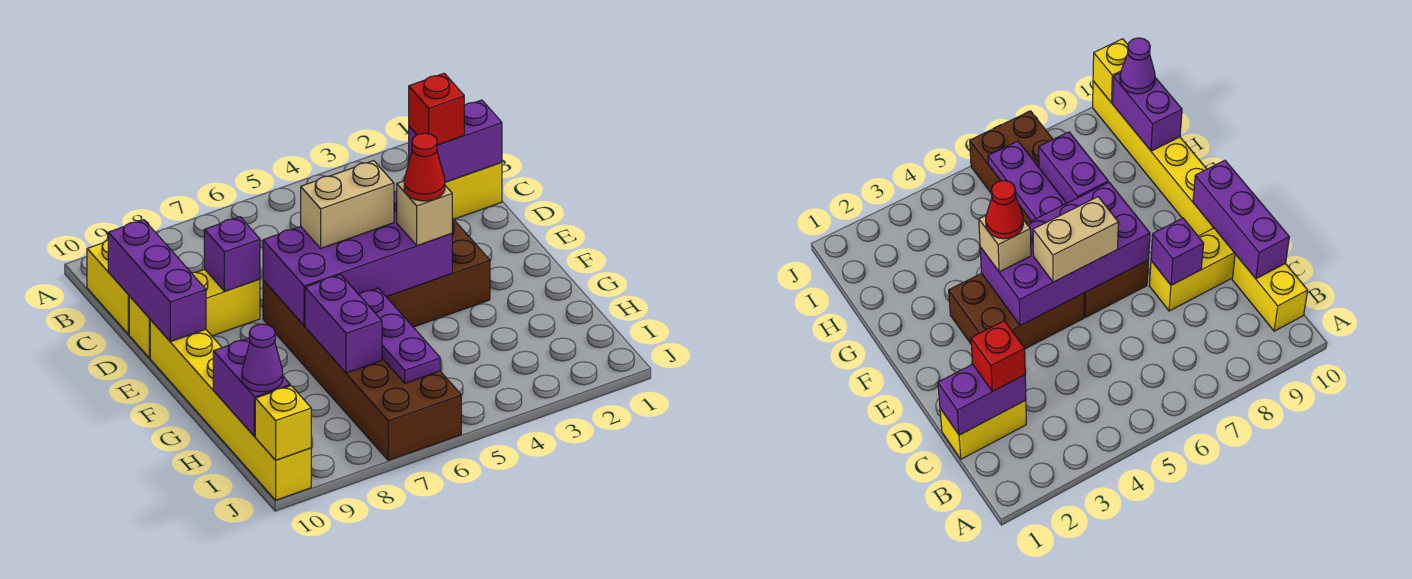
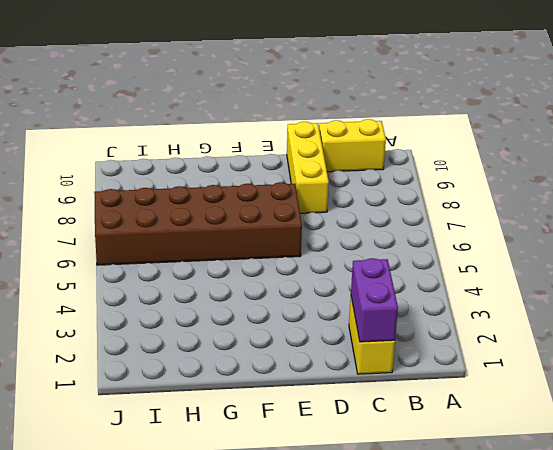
none -> brown brick E3:F5 level 1
none -> yellow brick E10:J10 level 1
none -> purple brick C10:E10 level 2

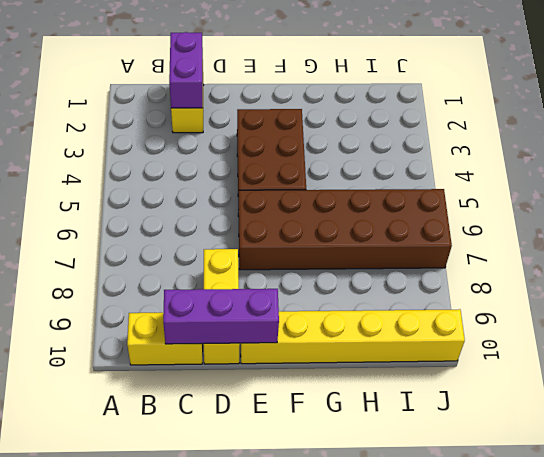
none -> purple brick D8 level 2
none -> purple brick E4:F7 level 2
none -> purple plate G6:I6 level 2

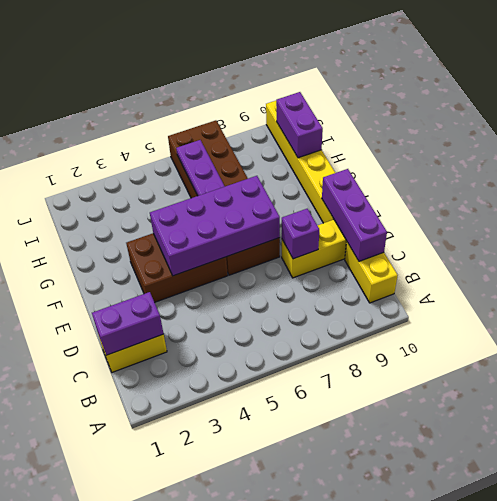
none -> purple brick G7:H7 level 2
none -> yellow brick J10 level 2
none -> red brick C2 level 3

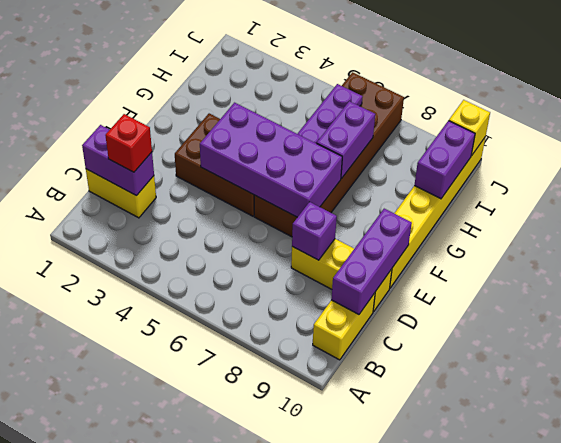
none -> tan brick E5:E6 level 3
none -> tan brick F4 level 3
none -> purple cone I10 level 3

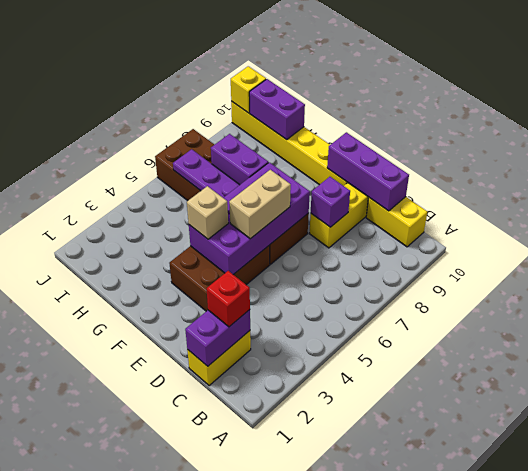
none -> purple cone I10 level 3
none -> red cone F4 level 4

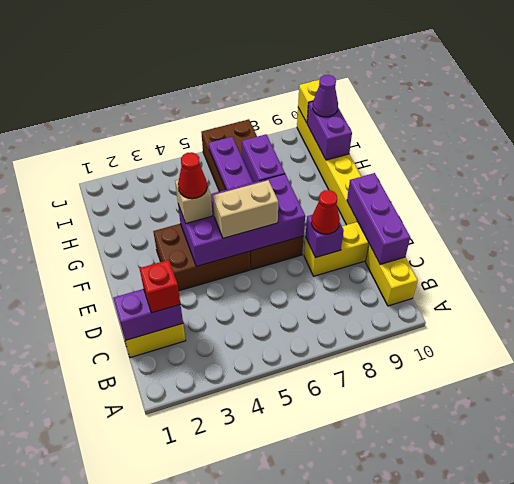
red cone D8 level 3 -> none

